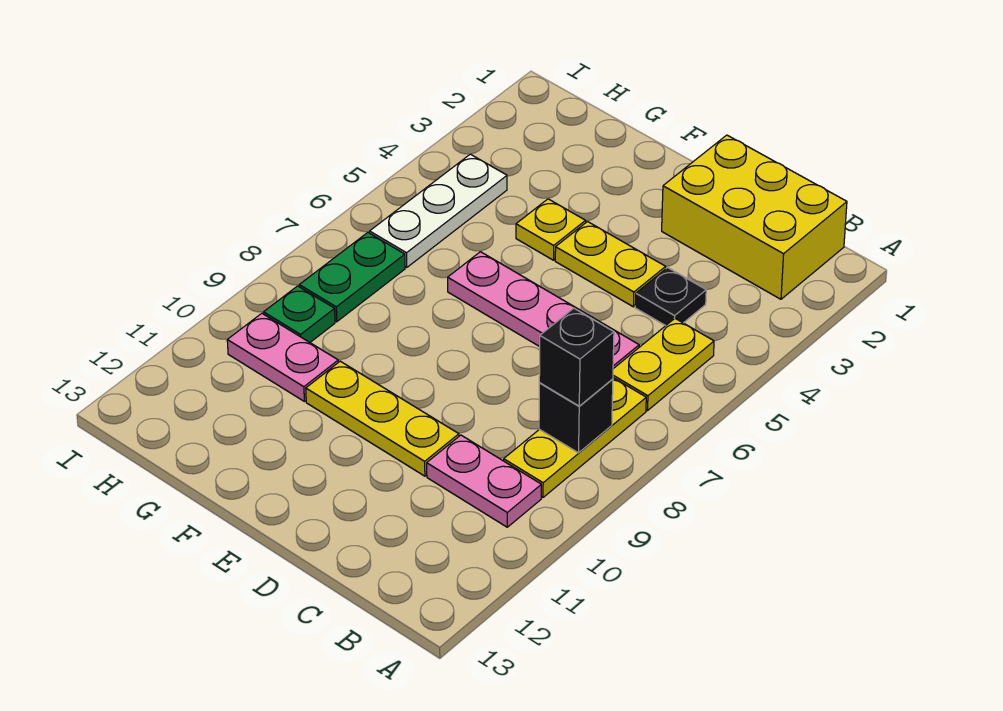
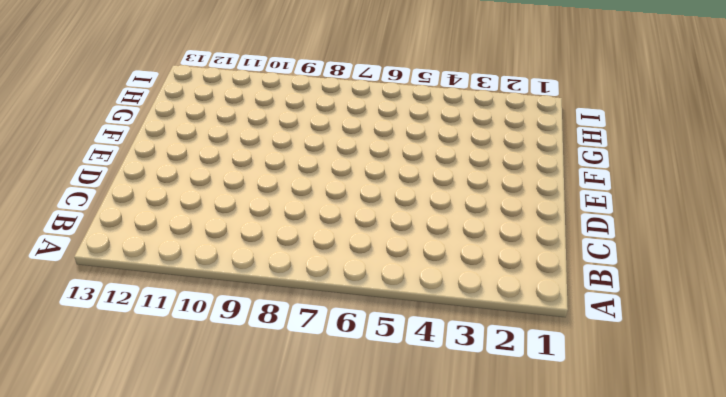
none -> yellow brick B1:D2 level 1
none -> yellow plate B5:B6 level 1
none -> yellow plate B7:B9 level 1

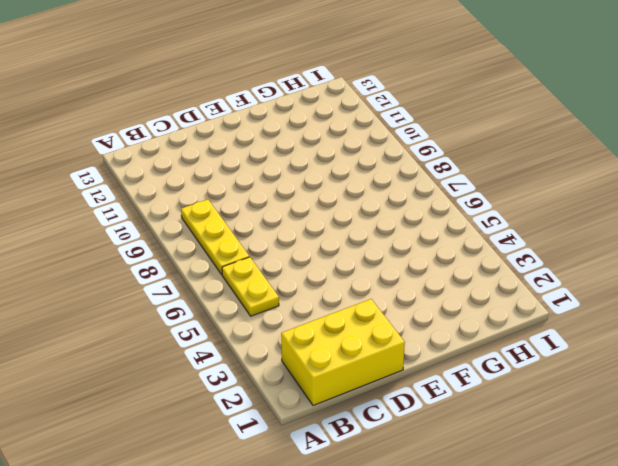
none -> pink plate B10:C10 level 1
none -> black plate C4 level 1
none -> pink plate C6:F6 level 1

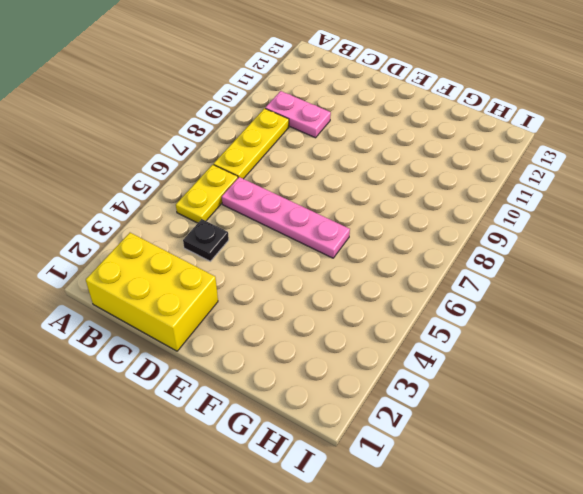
none -> yellow plate D4:E4 level 1
none -> yellow plate D10:F10 level 1
none -> yellow plate F4 level 1

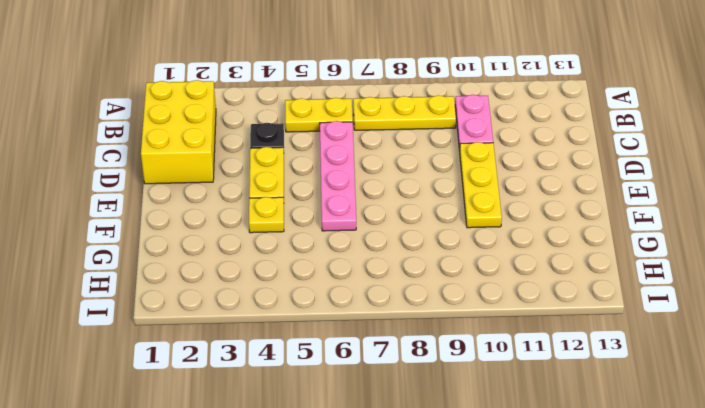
none -> pink plate G10:H10 level 1
none -> white plate H4:H6 level 1
none -> green plate H7:H8 level 1

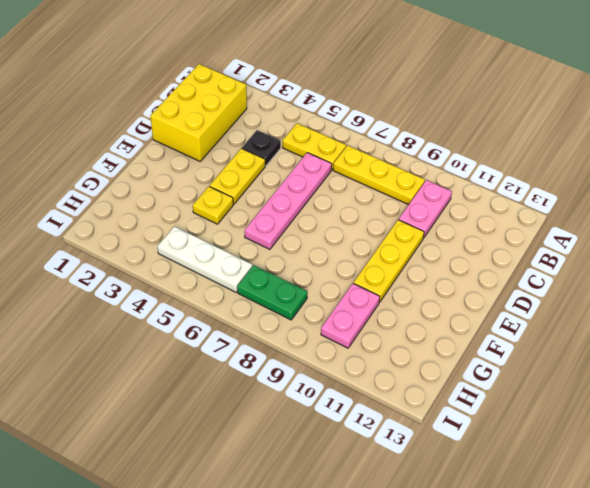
none -> green plate H9 level 1
none -> black brick B8 level 2
none -> black brick B8 level 3

